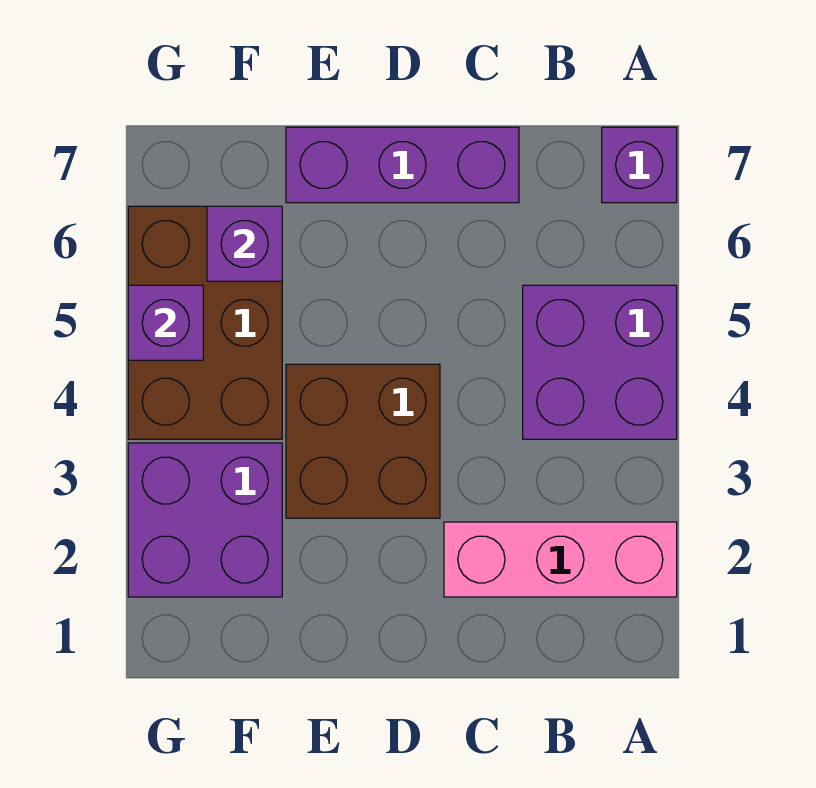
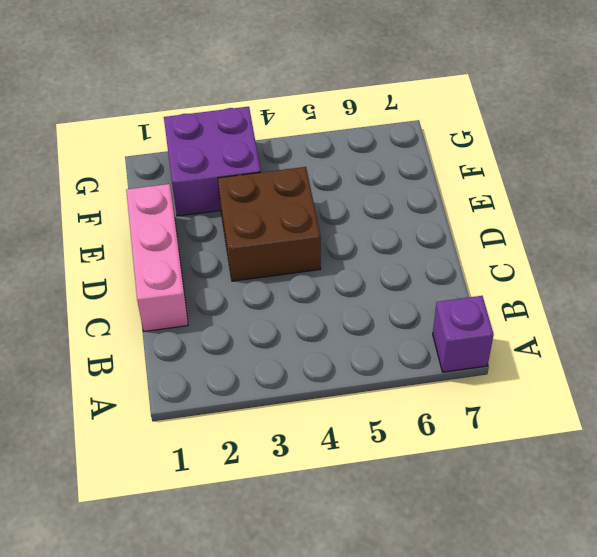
pink brick C1:E1 level 1 -> pink brick A2:C2 level 1
none -> purple brick A4:B5 level 1
none -> purple brick C7:E7 level 1

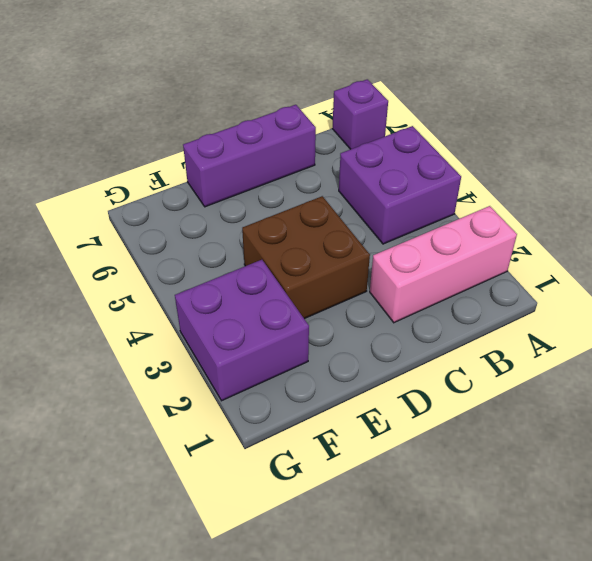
none -> brown brick F4:G6 level 1
none -> purple brick F6 level 2

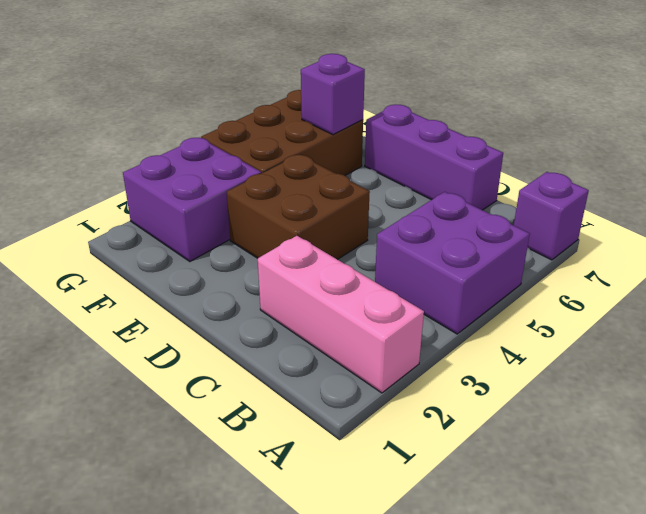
none -> purple brick G5 level 2

